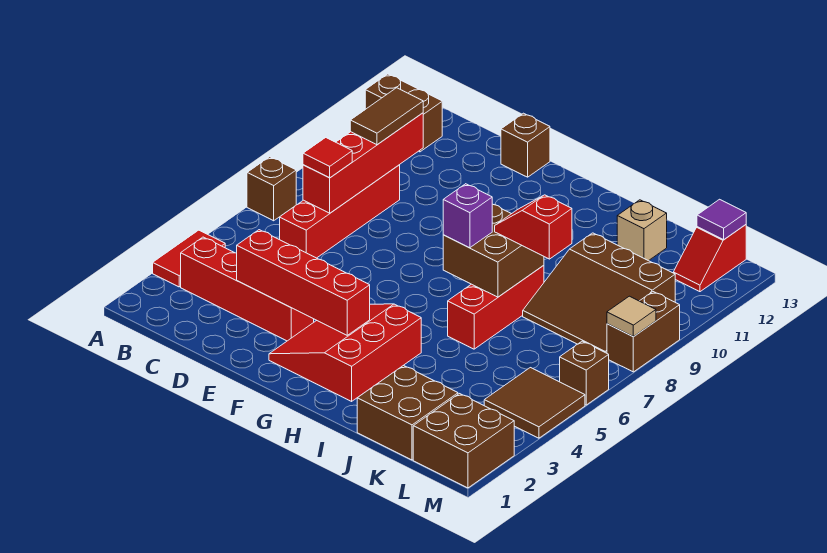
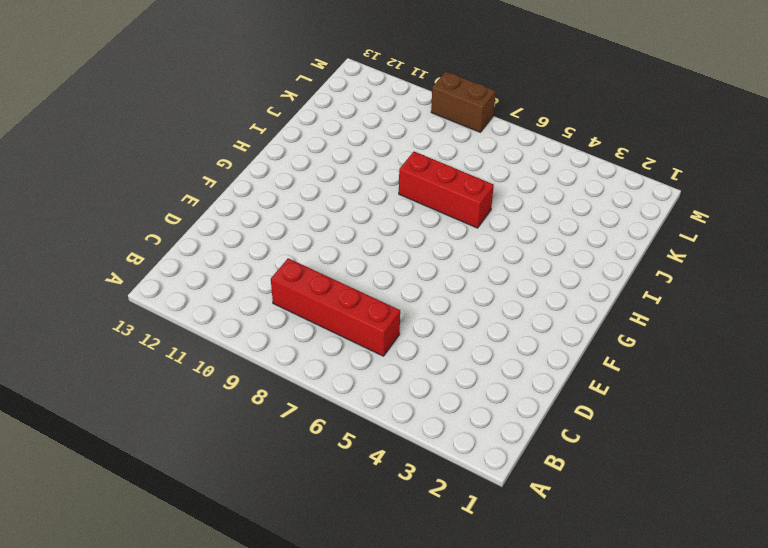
none -> red tile A3:A4 level 1
none -> brown brick A7 level 1
none -> brown brick A12:B12 level 1

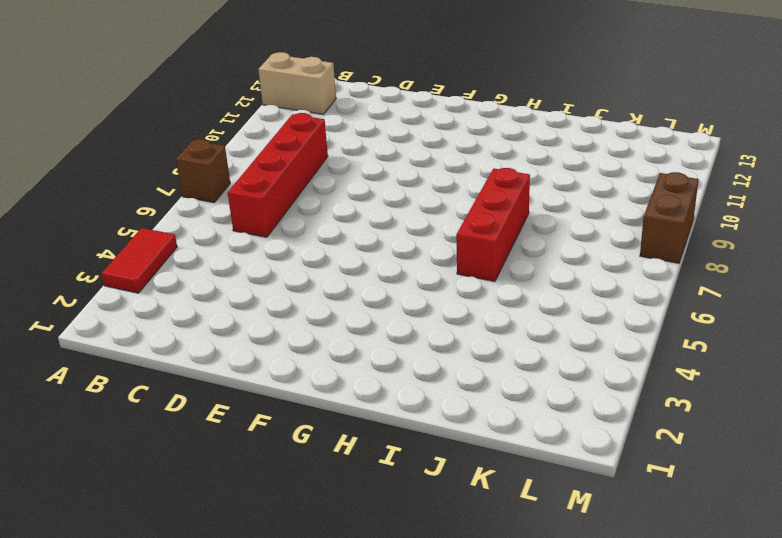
tan brick A12:B12 level 1 -> brown brick A12:B12 level 1
none -> red brick B3:E3 level 1
none -> brown brick E13 level 1
none -> red slope F2:H4 level 1 top H

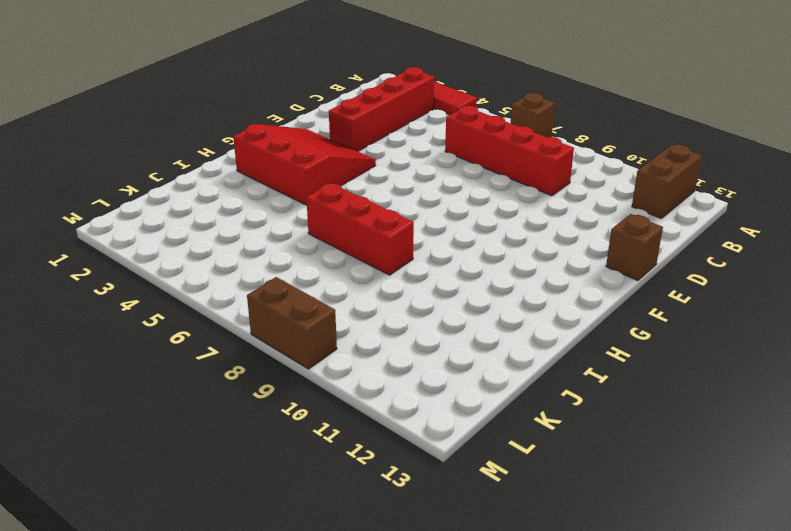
none -> brown brick J1:K2 level 1
none -> brown slope J8:L10 level 1 top 10
none -> tan brick J12 level 1

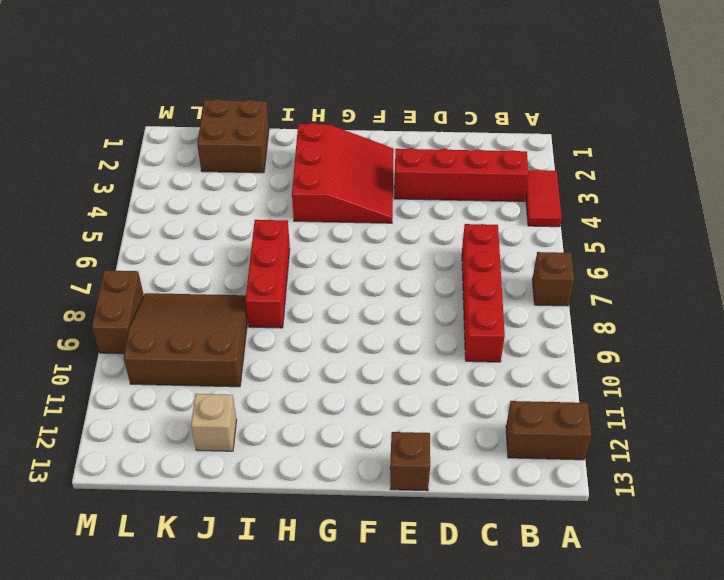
none -> brown brick L1:M2 level 1
none -> brown tile L4:M5 level 1
none -> red slope L12:L13 level 1 top 13

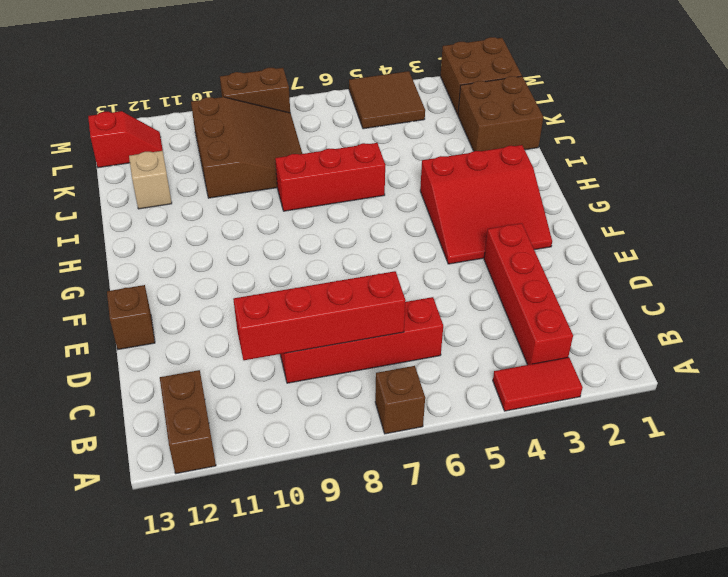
none -> brown brick M6 level 1
none -> red brick D3:G3 level 2
none -> brown brick H7:I8 level 2

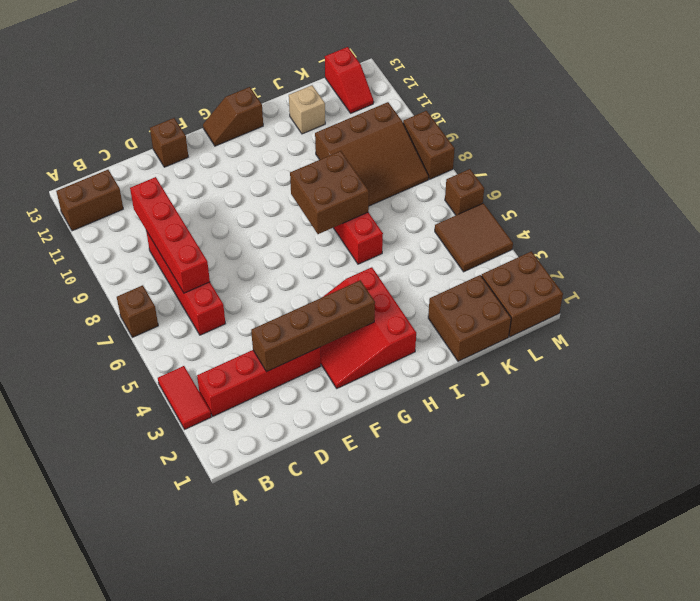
brown brick D3:G3 level 2 -> red brick D3:G3 level 2
brown slope G13:H13 level 1 top H -> none
none -> purple tile L13 level 2
none -> tan tile M8 level 2
none -> red tile C7 level 3

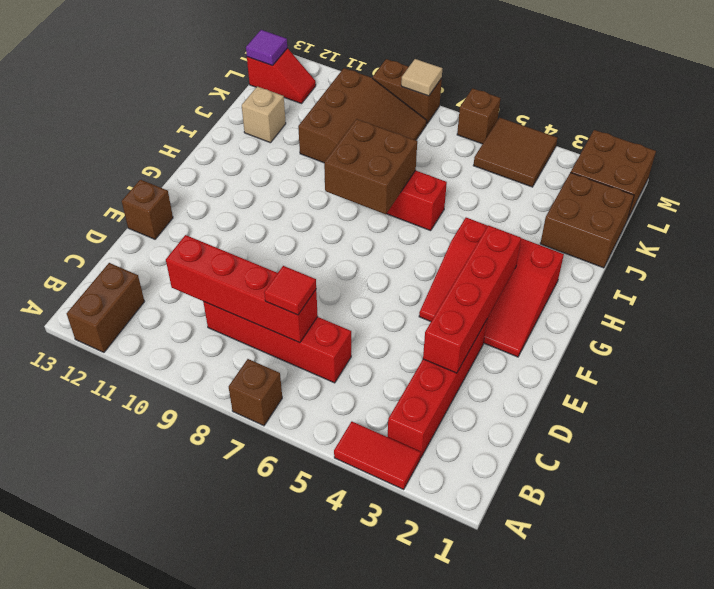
none -> brown tile C9:C10 level 3
none -> purple brick H7 level 3
none -> red slope I8:J8 level 3 top J

